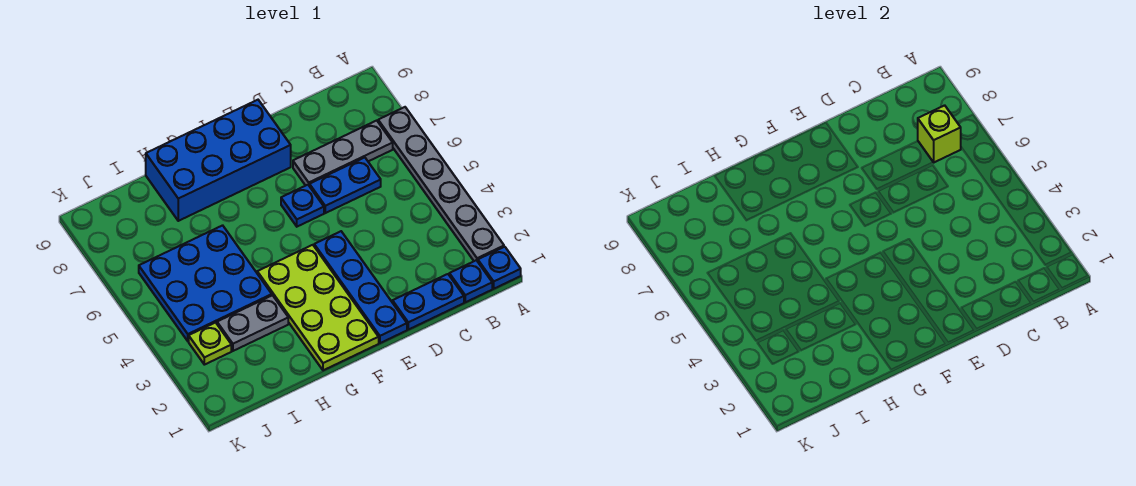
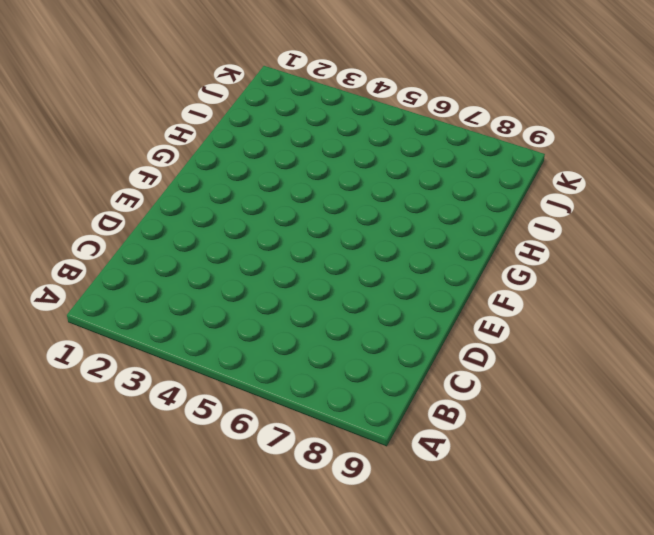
none -> blue plate A1 level 1
none -> grey plate A2:A7 level 1
none -> blue plate B1 level 1

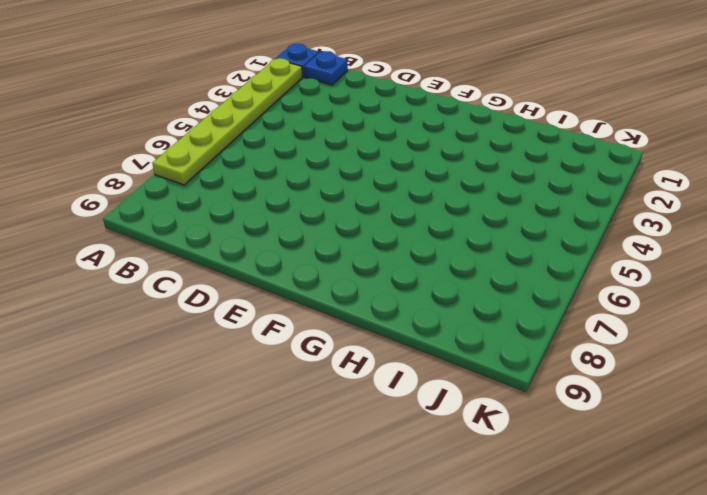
lime plate A2:A7 level 1 -> grey plate A2:A7 level 1
none -> grey plate B7:D7 level 1
none -> blue plate C1:D1 level 1
none -> blue plate C6:D6 level 1

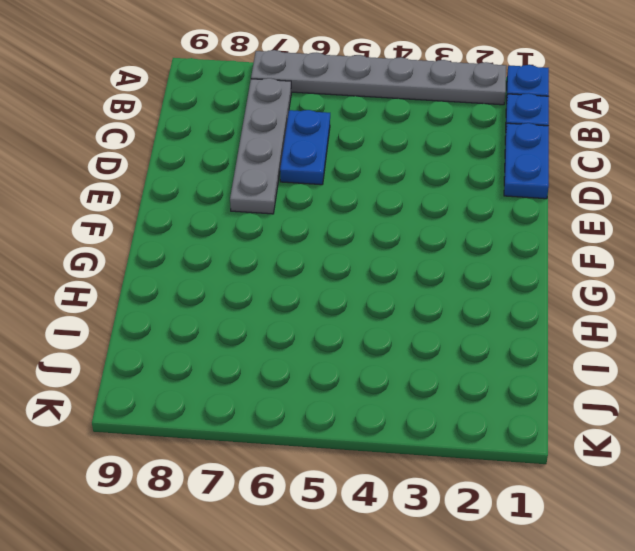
grey plate B7:E7 level 1 -> grey plate B7:D7 level 1
none -> blue plate E1:E4 level 1
none -> blue plate E6 level 1
none -> blue brick E8:H9 level 1

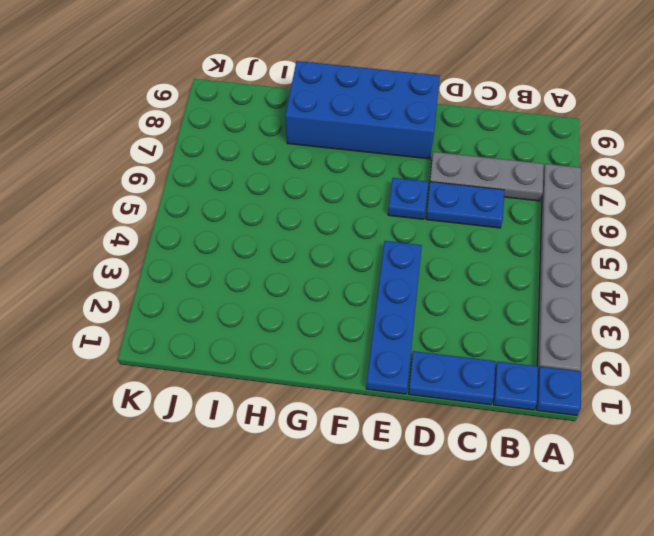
none -> lime plate F1:G4 level 1
none -> grey plate H3:I3 level 1
none -> blue plate H4:J6 level 1

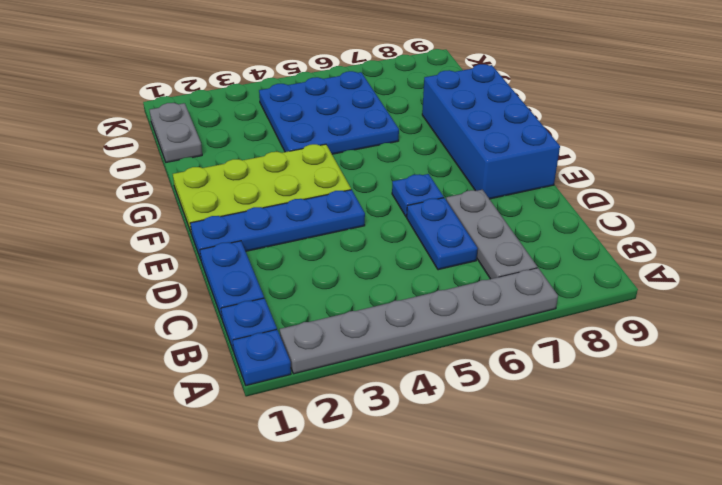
grey plate I1:J1 level 1 -> grey plate H3:I3 level 1
none -> lime plate J3 level 1
none -> lime brick B7 level 2

